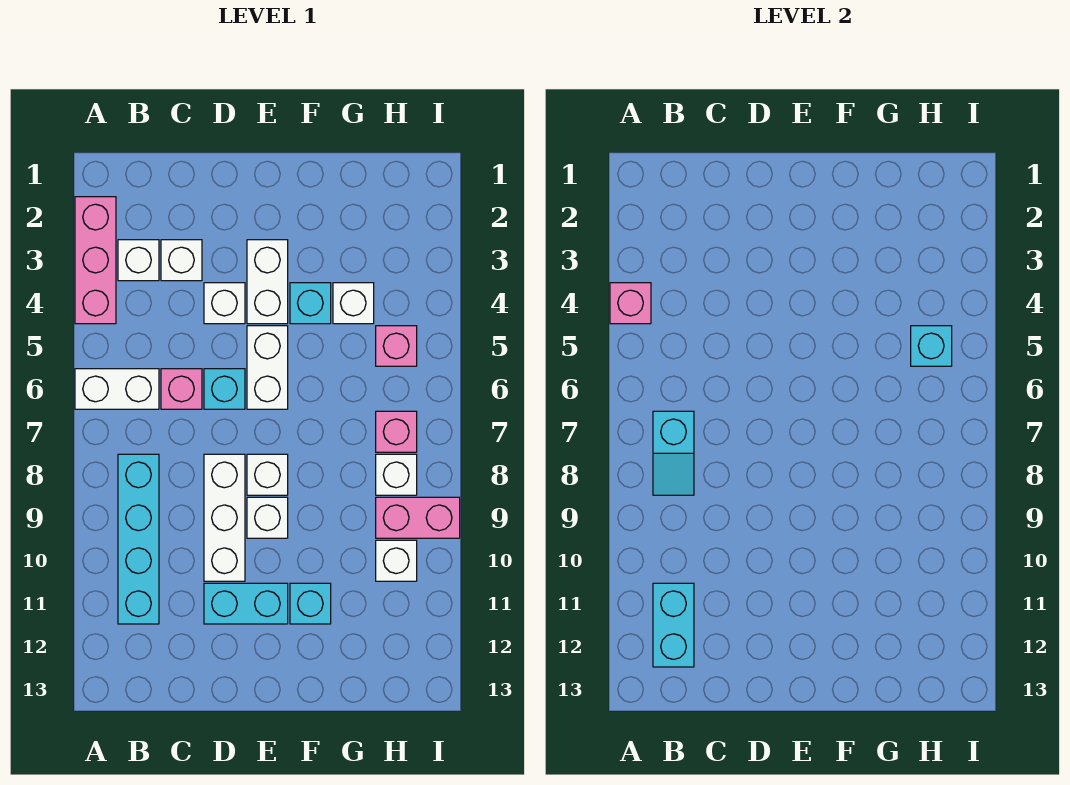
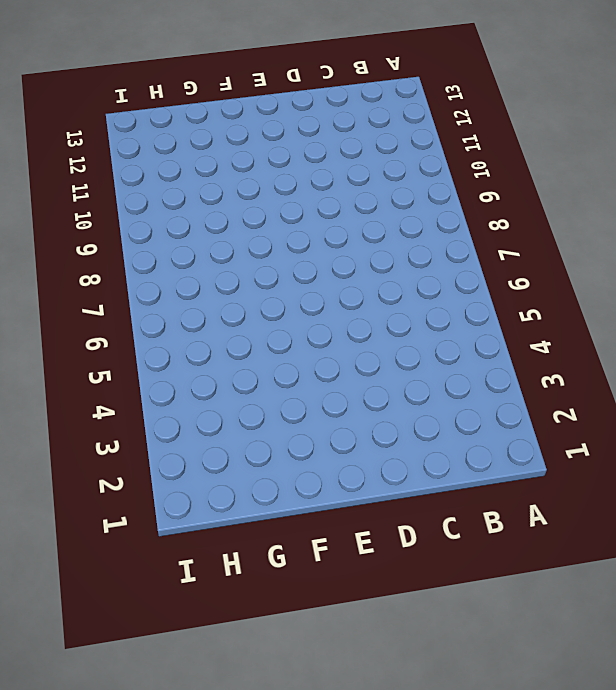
none -> pink brick A2:A4 level 1
none -> white brick A6:B6 level 1
none -> white brick B3 level 1

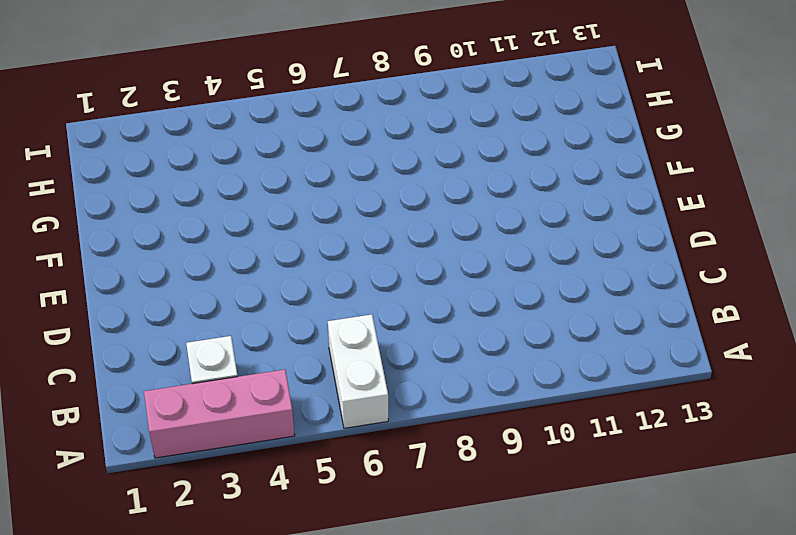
none -> cyan brick B8:B11 level 1
none -> white brick C3 level 1
none -> pink brick C6 level 1

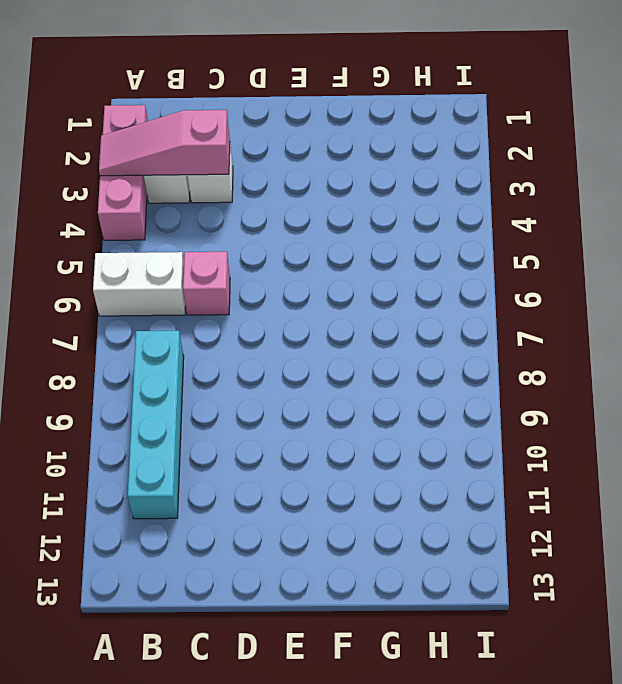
pink slope A3:C3 level 2 top C -> none
none -> white brick D4 level 1
none -> cyan brick D6 level 1
none -> white brick D8:D10 level 1

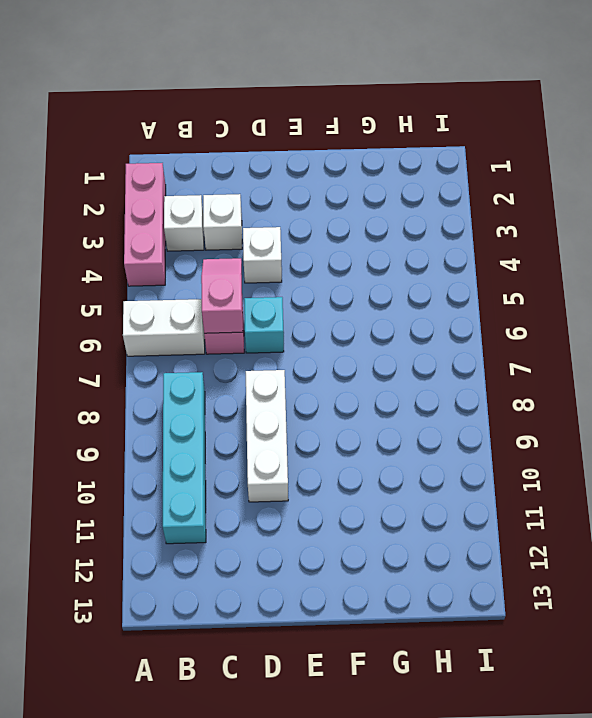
pink slope C5:C6 level 2 top 6 -> none
none -> cyan brick D11:E11 level 1
none -> white brick E3:E4 level 1
none -> white brick E5:E6 level 1

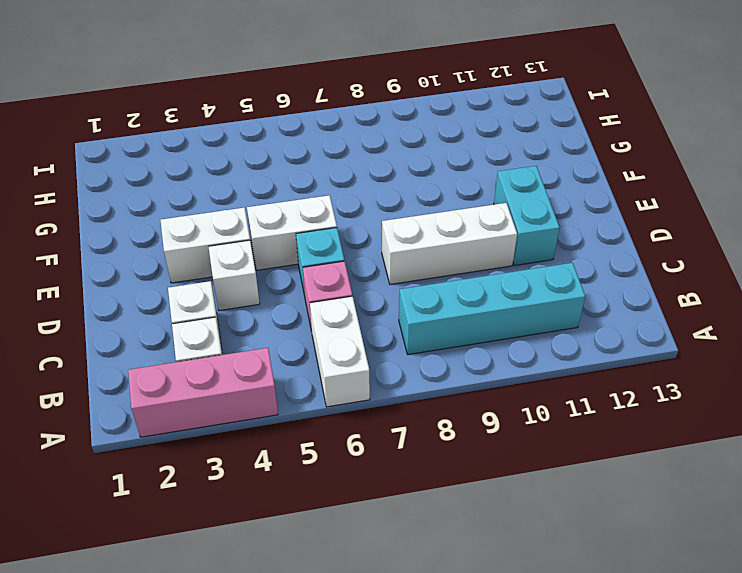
none -> white brick E8 level 1
none -> white brick E9 level 1
none -> cyan brick F4 level 1

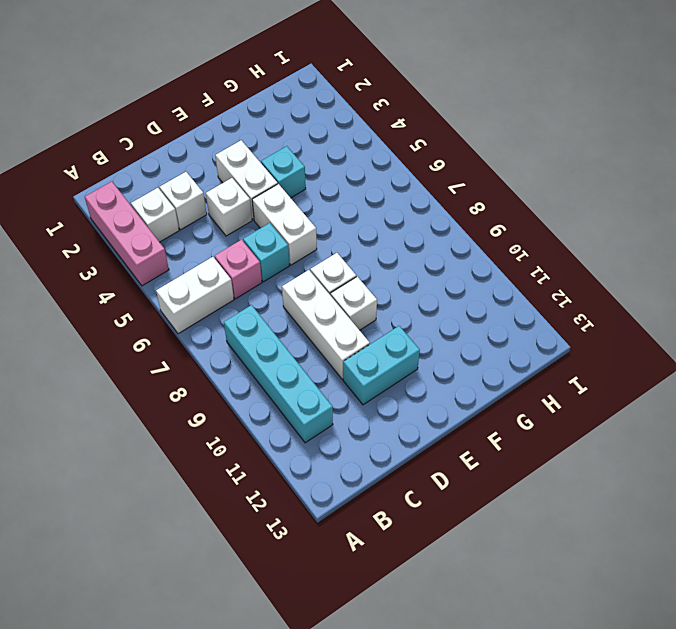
none -> cyan brick F11 level 1
none -> white brick G4 level 1
none -> pink brick H5 level 1

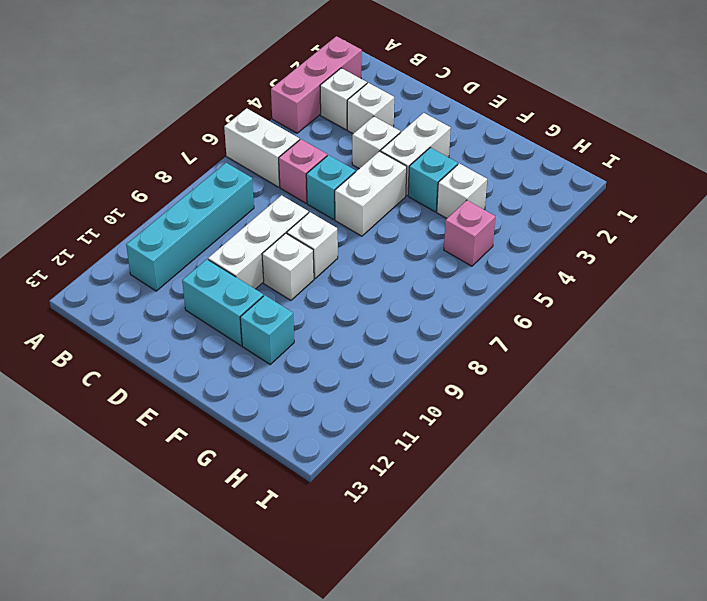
none -> pink brick H7 level 1
none -> white brick H8 level 1
none -> pink brick H9:I9 level 1

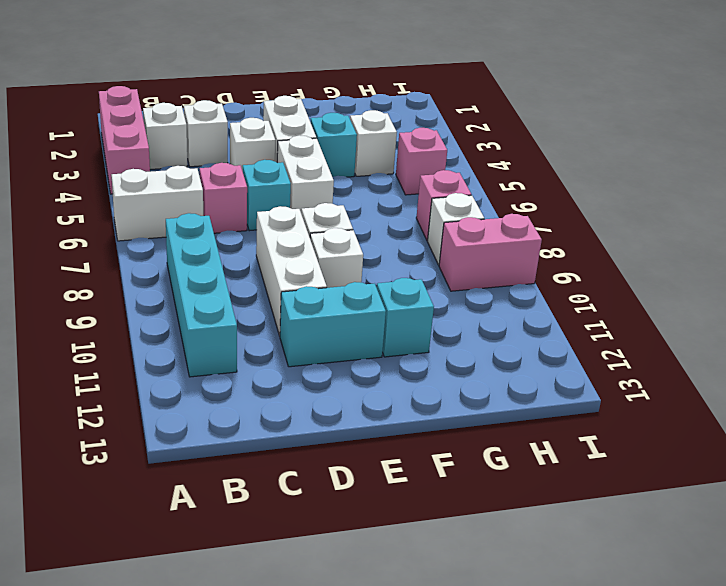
none -> white brick H10 level 1
none -> pink brick A4 level 2
none -> cyan slope B7:B8 level 2 top 7

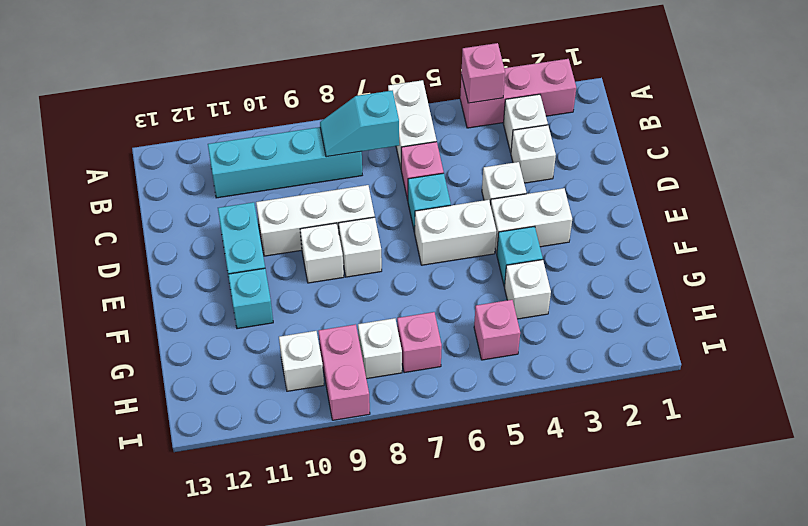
none -> cyan brick B11:B12 level 2
none -> cyan brick H5 level 2

